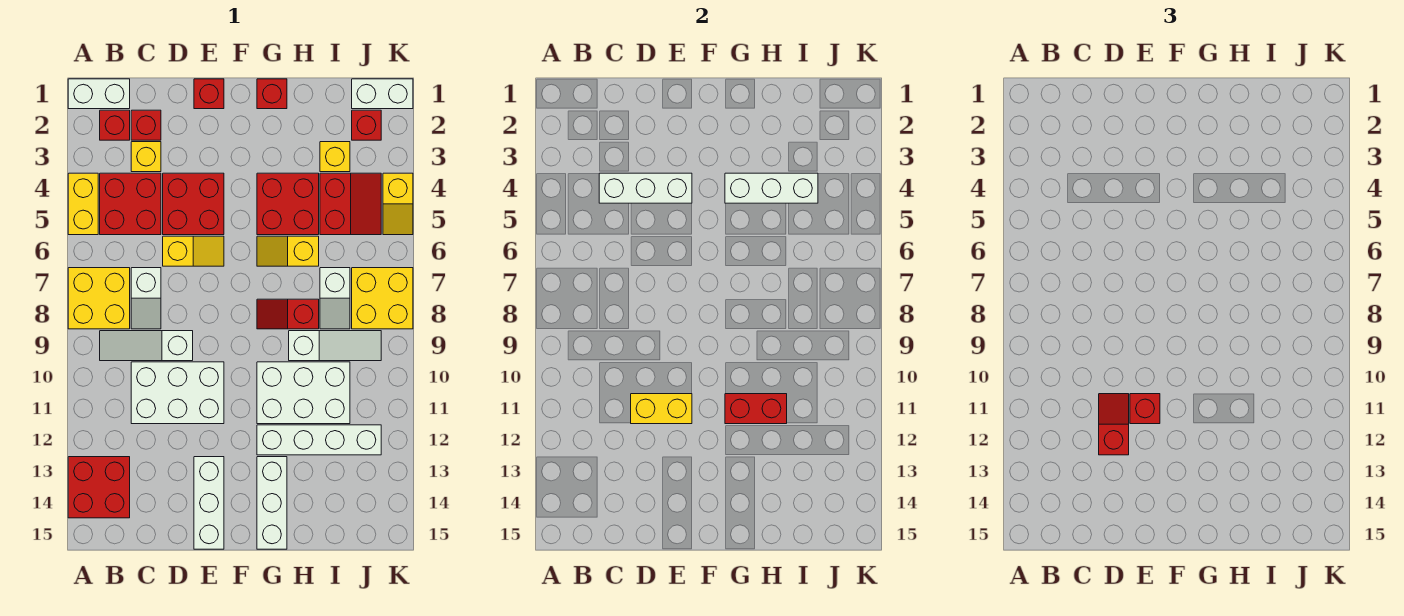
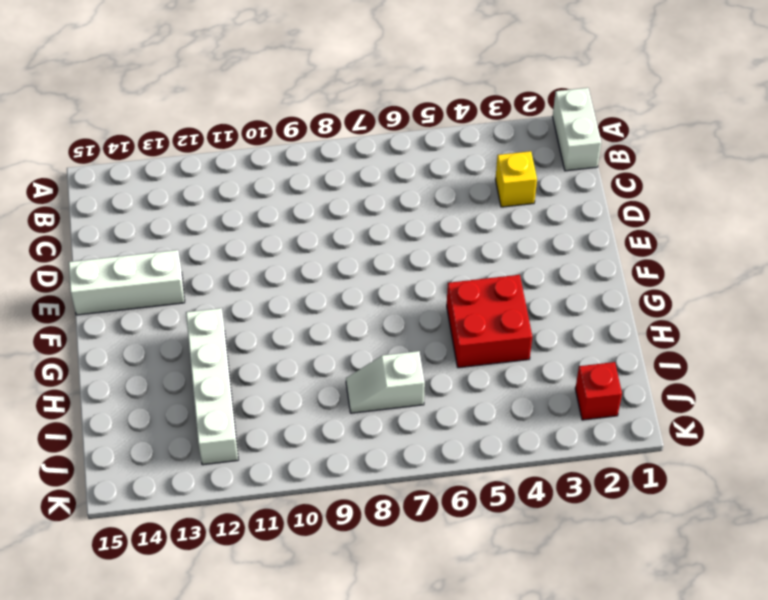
none -> yellow brick A4:A5 level 1
none -> yellow brick A7:B8 level 1
none -> red brick A13:B14 level 1
none -> red brick B2 level 1

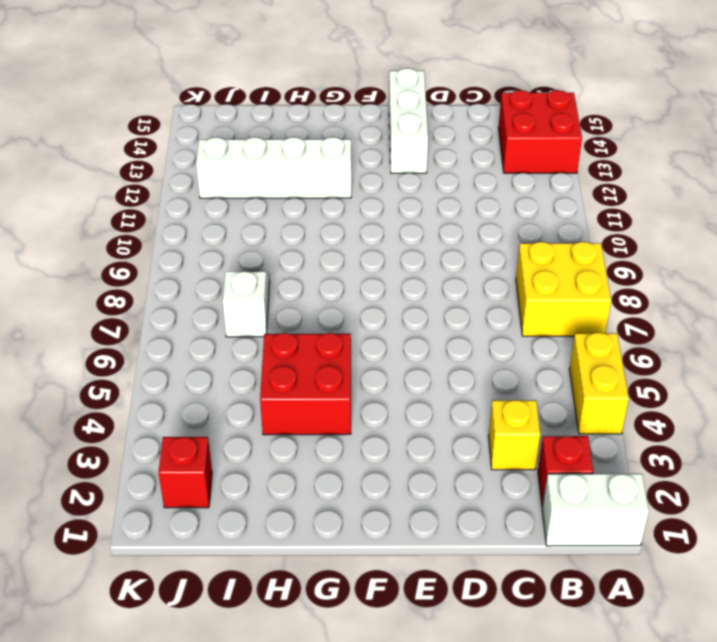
none -> red brick B4:C5 level 1
none -> white slope B9:D9 level 1 top D
none -> red brick C2 level 1
none -> white slope C7:C8 level 1 top 7

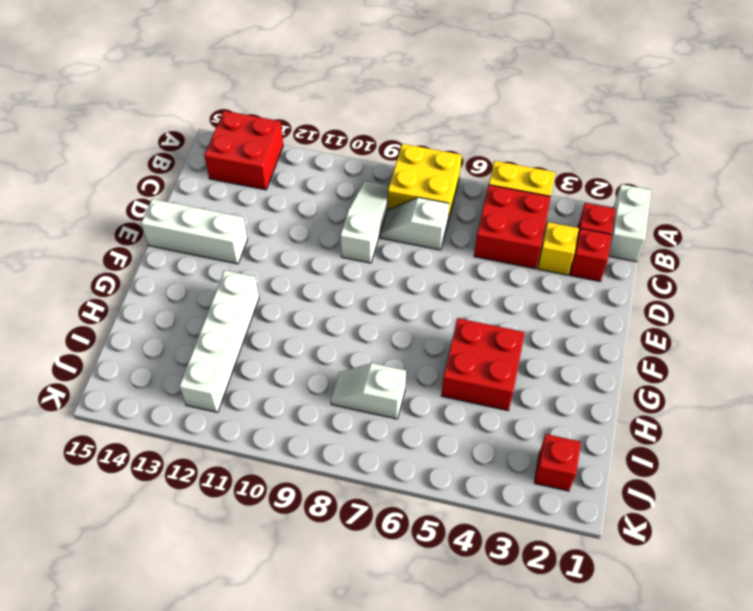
none -> white brick C10:E11 level 1
none -> red brick D4:E5 level 1
none -> yellow slope D6:E6 level 1 top D
none -> red brick E1 level 1

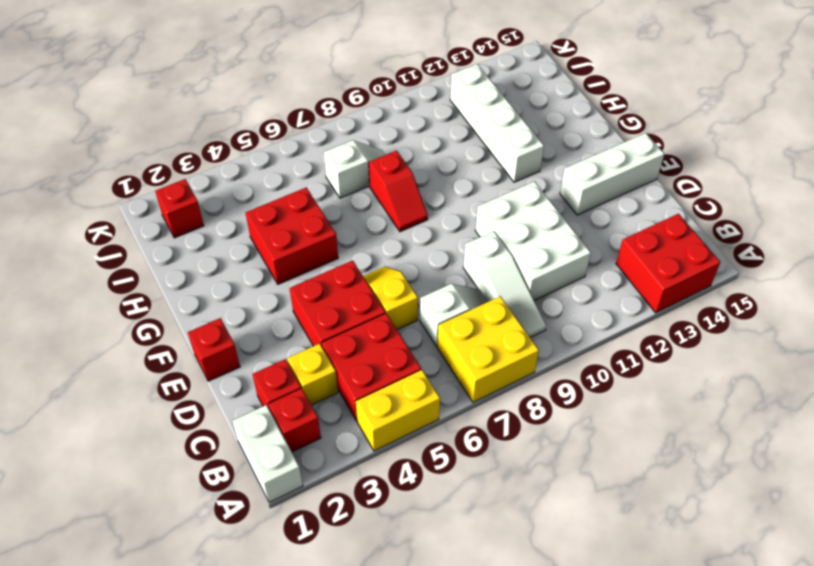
none -> red brick G1 level 1
none -> yellow slope G6:H6 level 1 top H
none -> white brick G10:I11 level 1
none -> white brick G13:G15 level 1

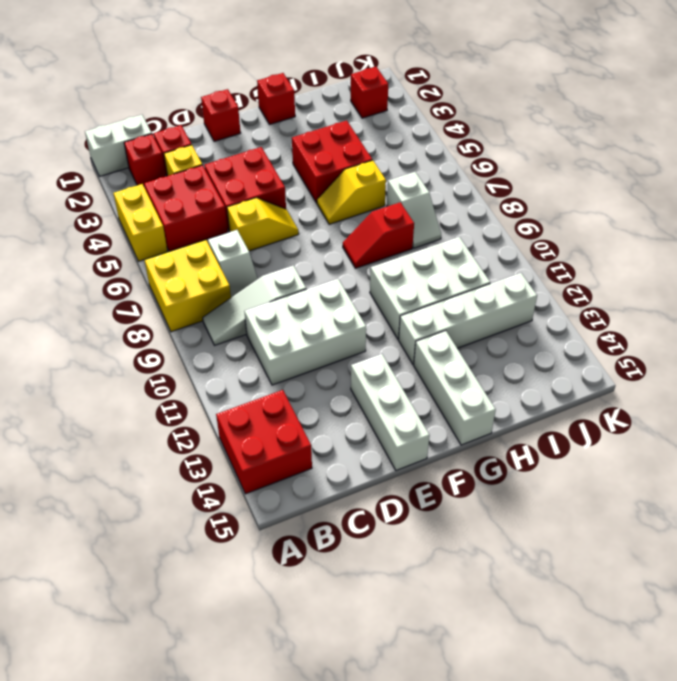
none -> white slope H9:J9 level 1 top H
none -> yellow brick I3 level 1
none -> red slope I4:J5 level 1 top I
none -> white brick J1:K1 level 1

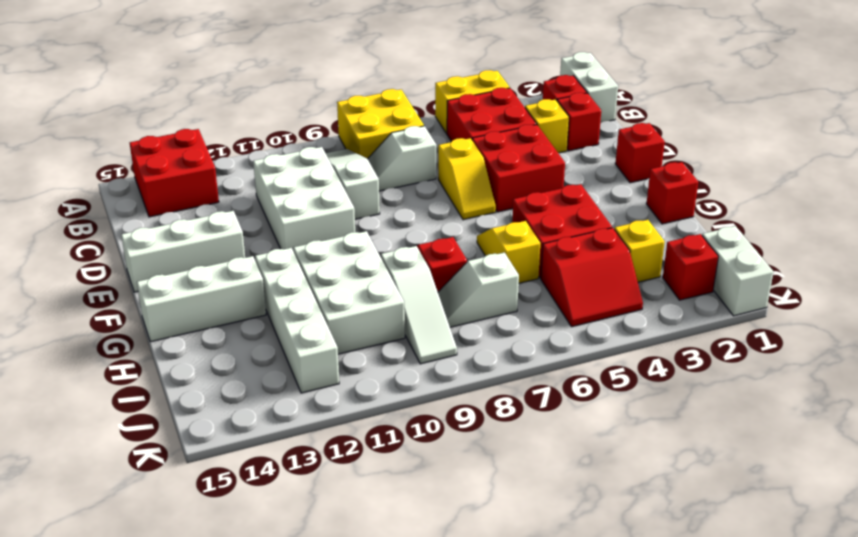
none -> yellow brick J7:K8 level 1
none -> yellow slope K4:K5 level 1 top 4
none -> white brick C4:E4 level 2
none -> yellow brick D11:E11 level 2

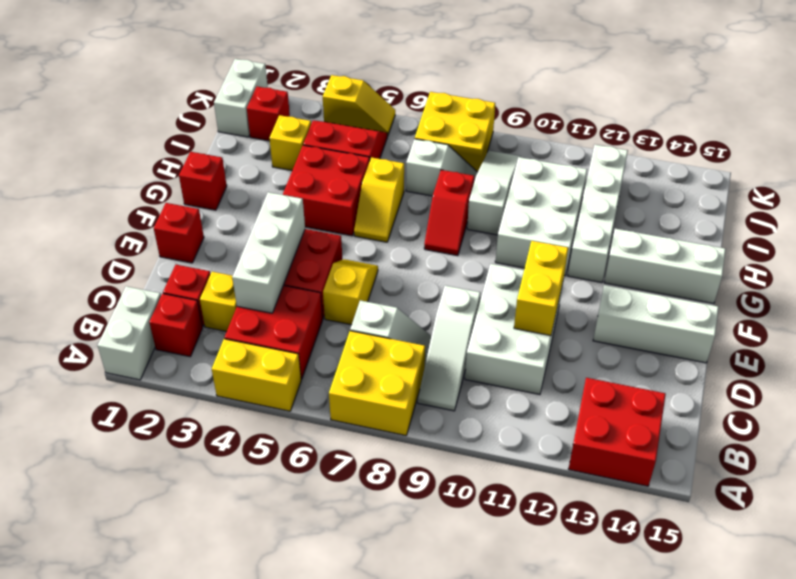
none -> white brick G4:I4 level 2
none -> red brick G11:H11 level 2
none -> red slope D11:D12 level 3 top 12
none -> red brick E11 level 3

